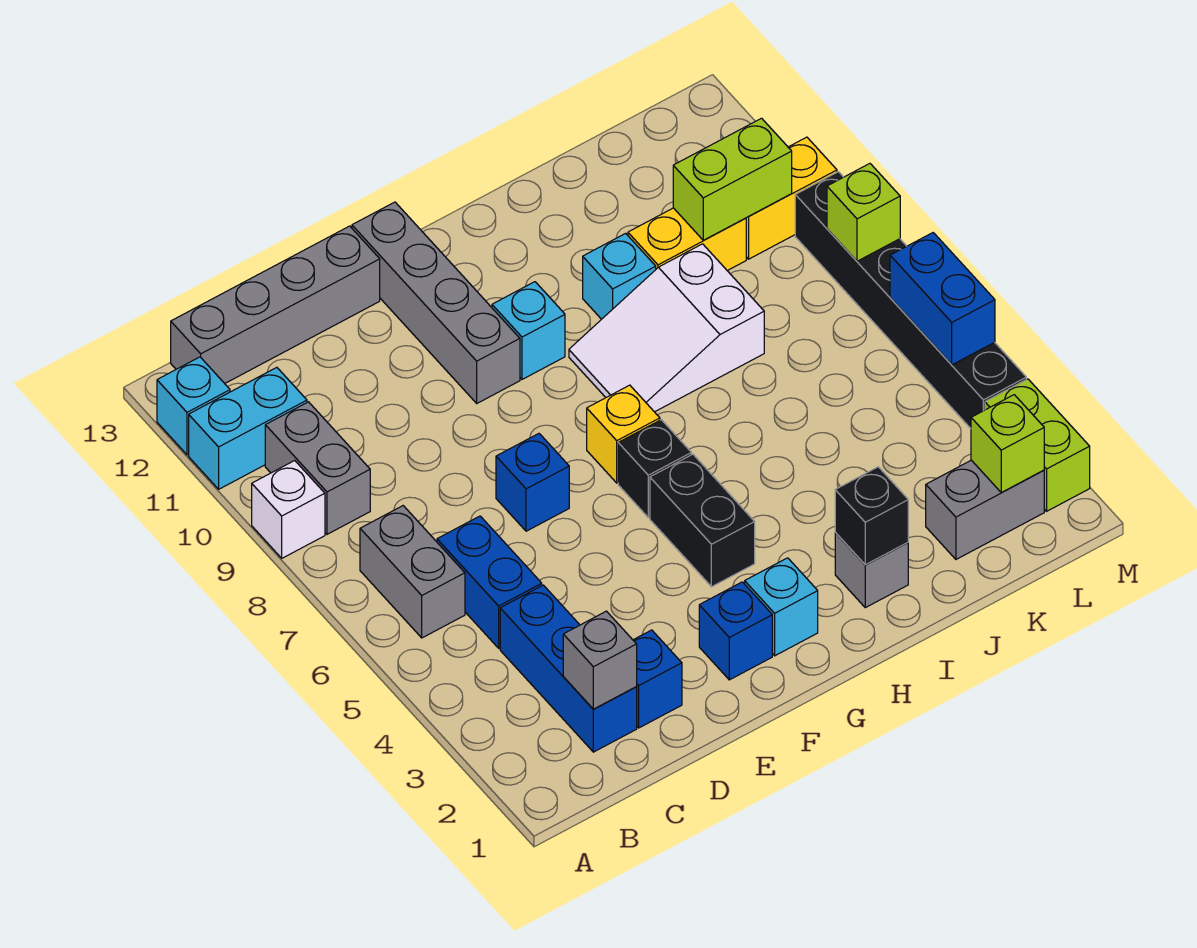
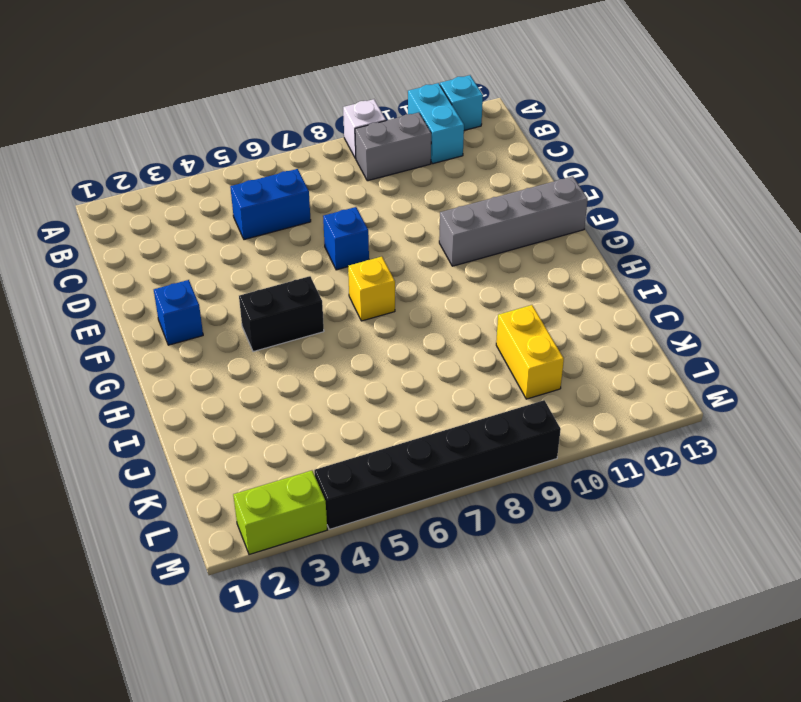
none -> grey brick B6:B7 level 1
none -> grey brick B13:E13 level 1
none -> blue brick C2:C4 level 1
none -> blue brick D2 level 1

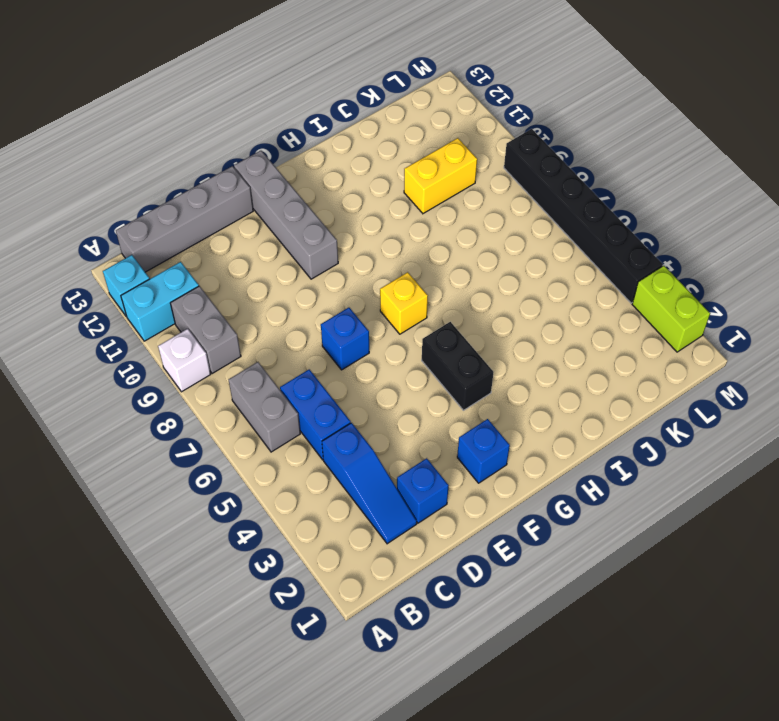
blue slope C2:C4 level 1 top 4 -> blue brick C2:C4 level 1
none -> cyan brick G2 level 1
none -> black brick G6 level 1
none -> cyan brick G10 level 1
none -> white slope H8:J9 level 1 top J

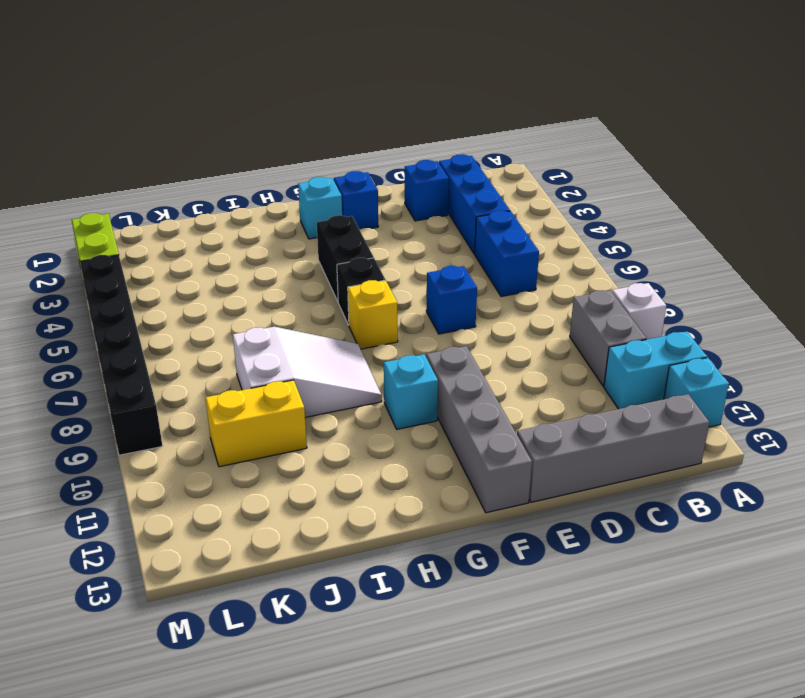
none -> grey brick B6:B7 level 1
none -> grey brick I2 level 1
none -> cyan brick I10 level 1
none -> grey brick K2:L2 level 1

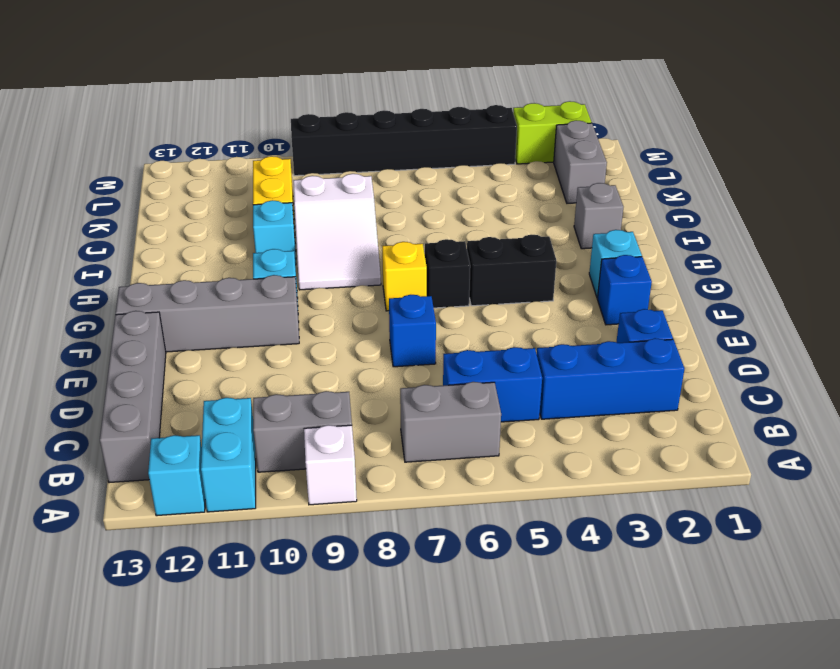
none -> yellow brick L10:M10 level 1
none -> grey brick C2 level 2
none -> black brick I2 level 2
none -> lime brick K10:L10 level 2

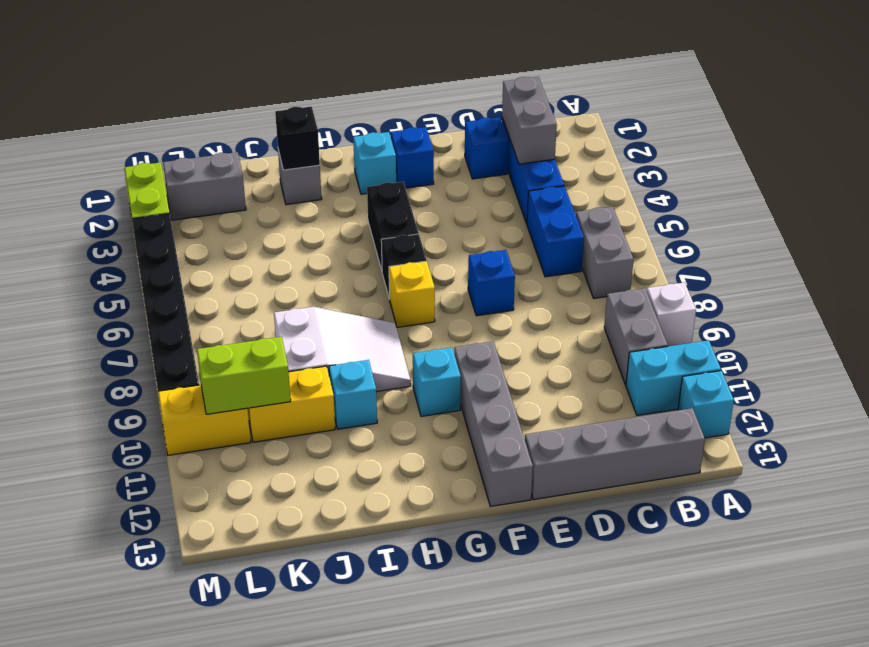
grey brick C2:C3 level 2 -> grey brick C2 level 2
none -> lime brick L2 level 2
none -> blue brick M5:M6 level 2
none -> lime brick M8 level 2

